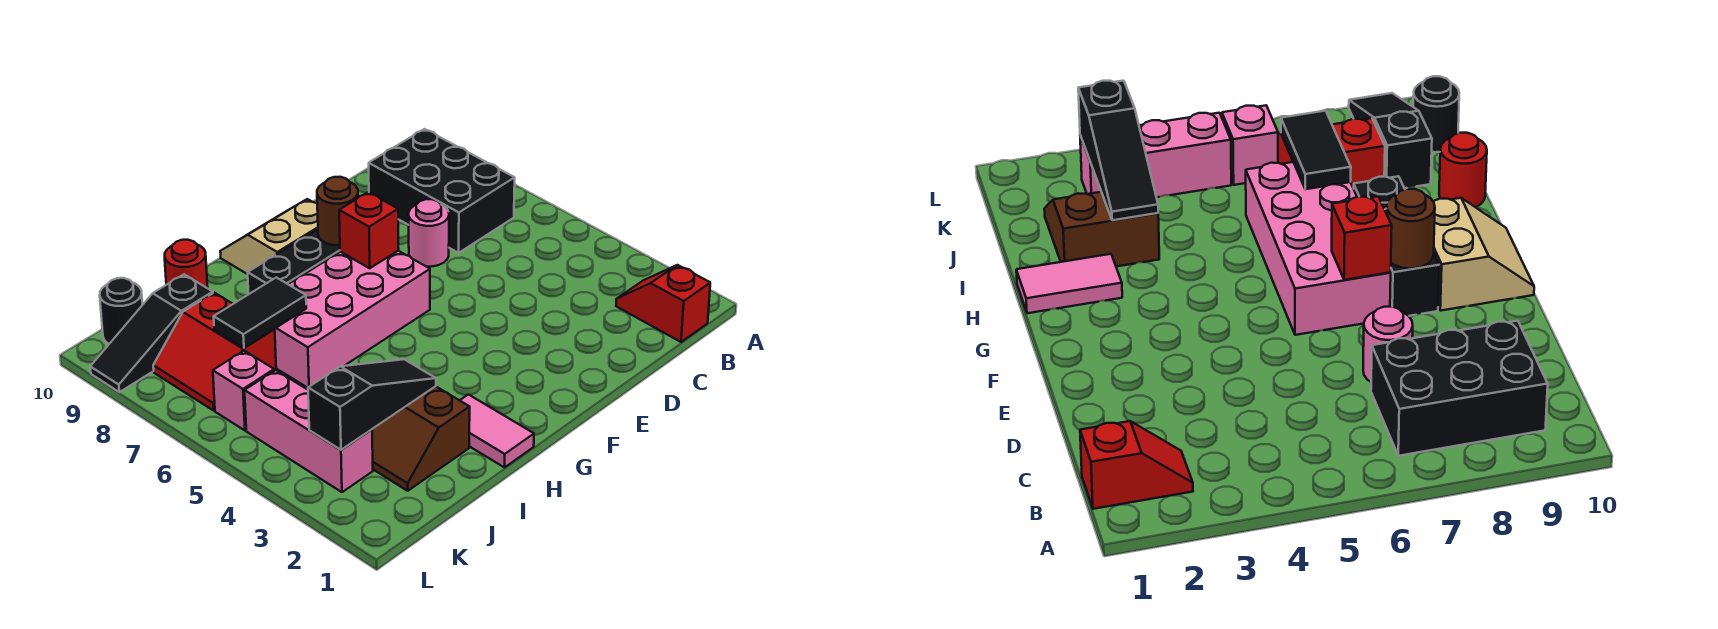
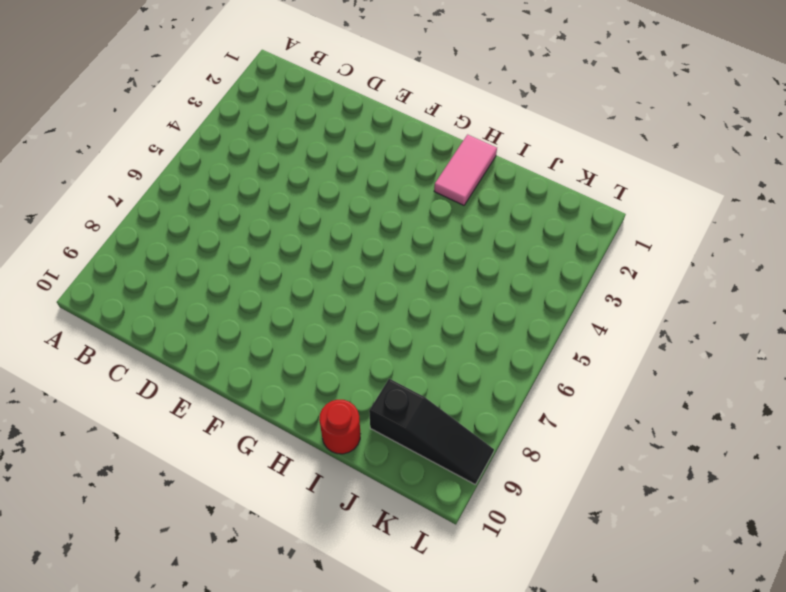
none -> red slope B1:B2 level 1 top 1
none -> black brick B7:C9 level 1
none -> pink round brick D7 level 1

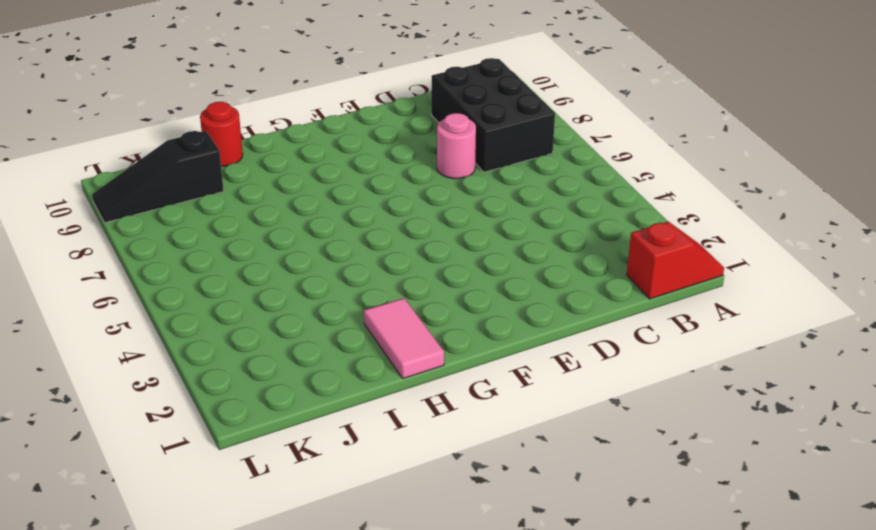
red slope A1:B1 level 1 top B -> red slope B1:B2 level 1 top 1
none -> pink brick F6:I7 level 1
none -> black brick F8:H8 level 1
none -> tan slope F9:G10 level 1 top 9

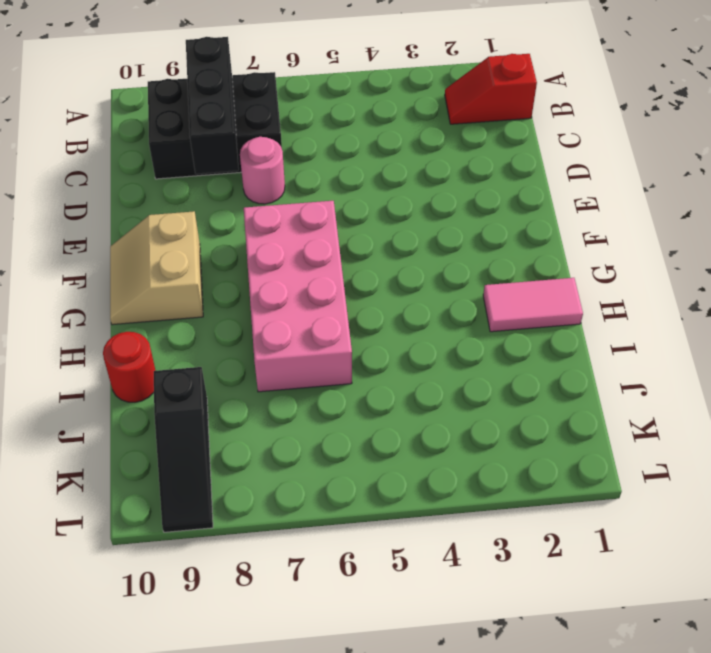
black brick B8:D8 level 2 -> black brick F8:H8 level 1
none -> brown slope I2:J3 level 1 top I
none -> red slope J7:K8 level 1 top J
none -> pink brick K3:K5 level 1

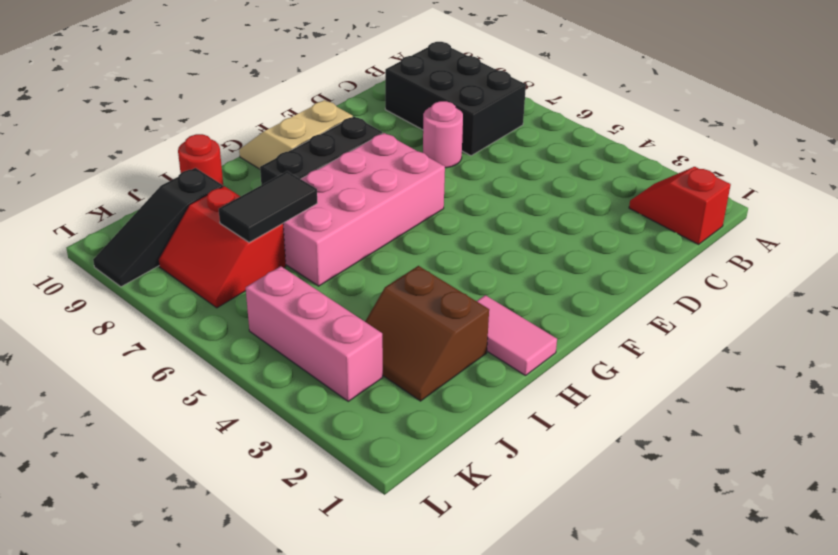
none -> pink brick K6 level 1
none -> black round brick K10 level 1
none -> red brick F7 level 2

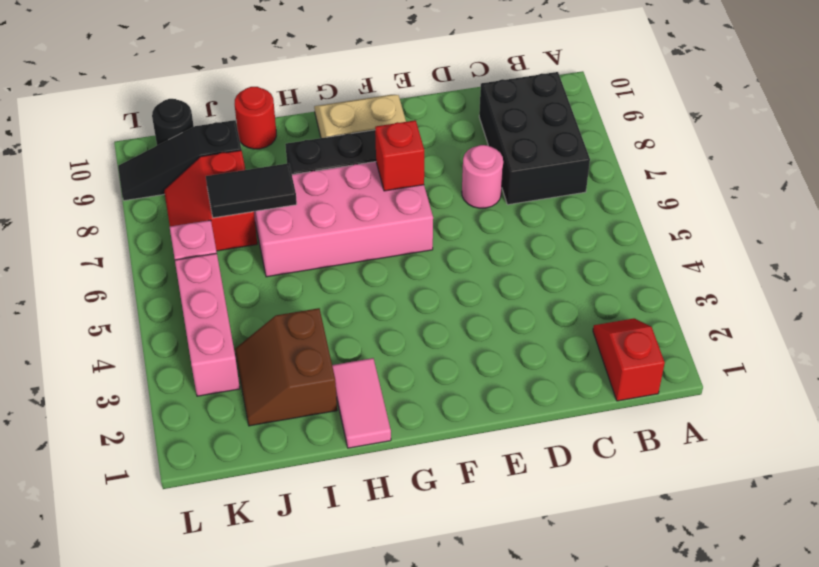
none -> brown round brick F8 level 2
none -> black slope I3:K3 level 2 top K

